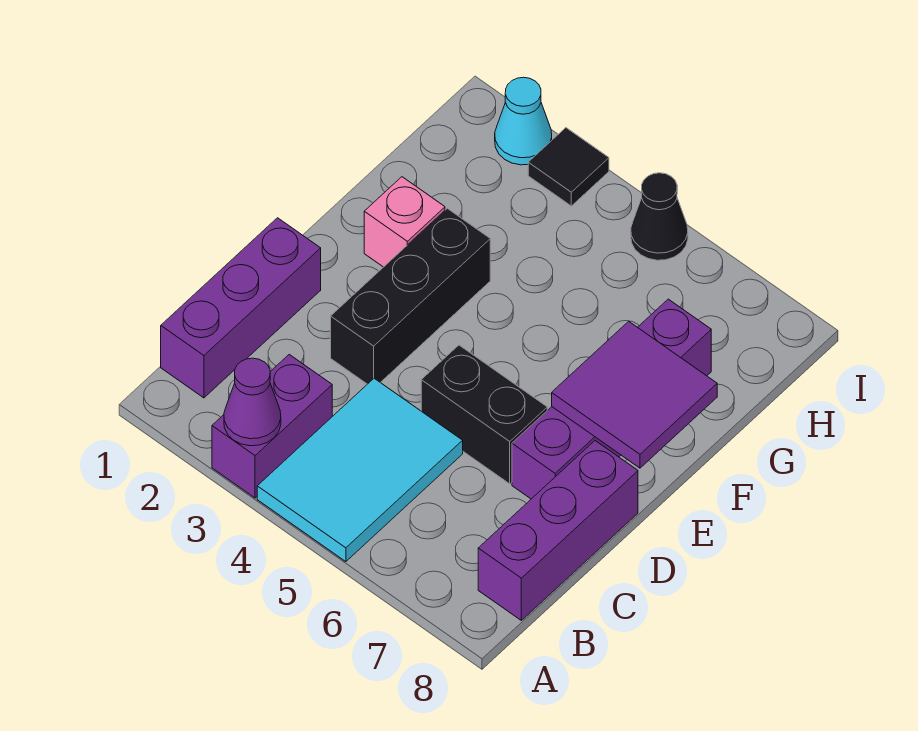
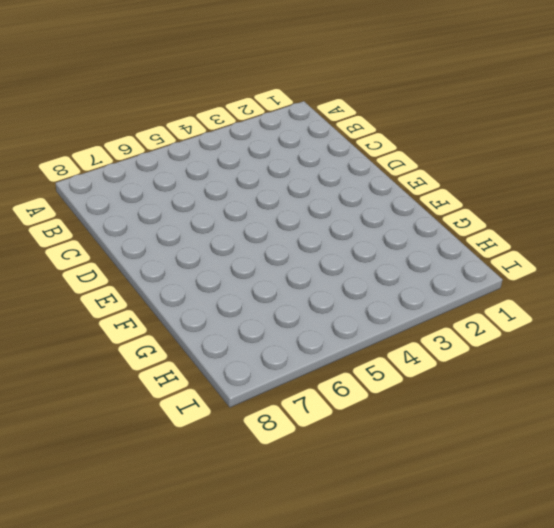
none -> purple brick A3:B3 level 1
none -> cyan tile A4:C5 level 1
none -> purple brick B1:D1 level 1

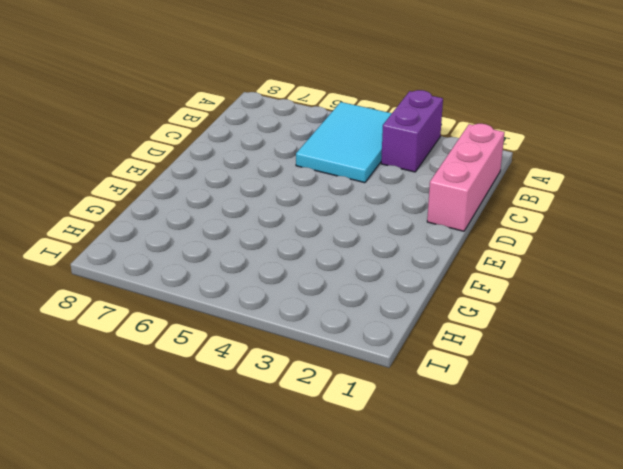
pink brick B1:D1 level 1 -> purple brick B1:D1 level 1
none -> purple brick B8:D8 level 1
none -> black brick D3:F3 level 1
none -> black brick D5:D6 level 1

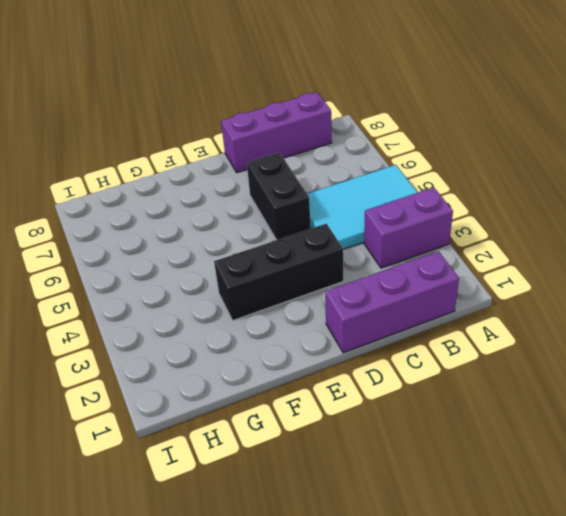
none -> purple brick D7:G7 level 1
none -> pink brick F2 level 1
none -> cyan cone I2 level 1

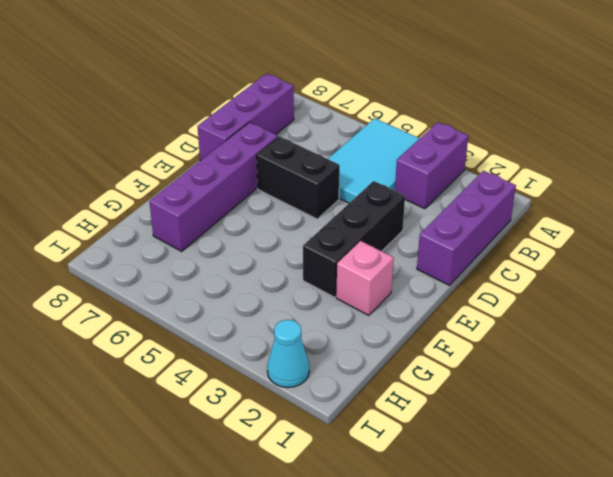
none -> black tile I3 level 1
none -> black cone I5 level 1
none -> purple cone A3 level 2

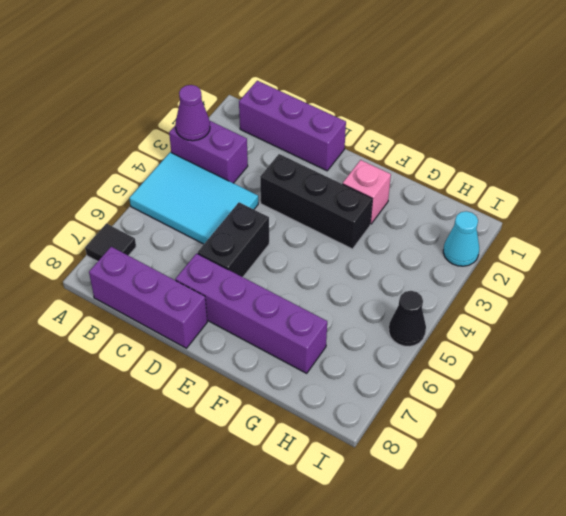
black tile A7 level 1 -> black tile I3 level 1
none -> purple tile E7:F8 level 2

